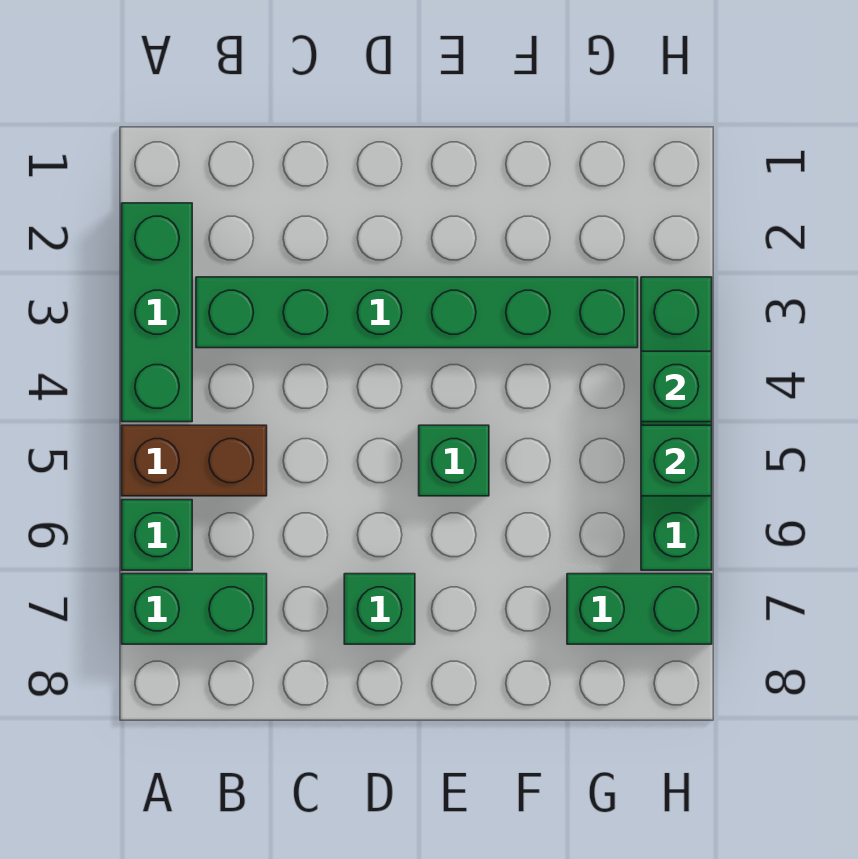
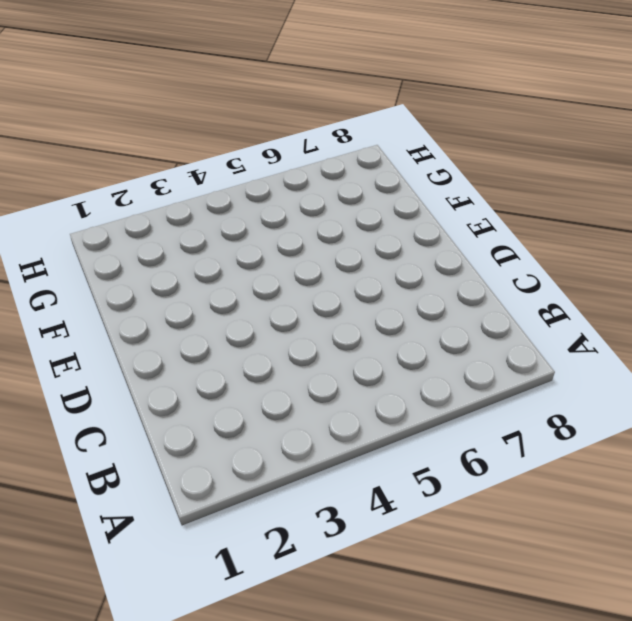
none -> green brick A2:A4 level 1
none -> brown brick A5:B5 level 1

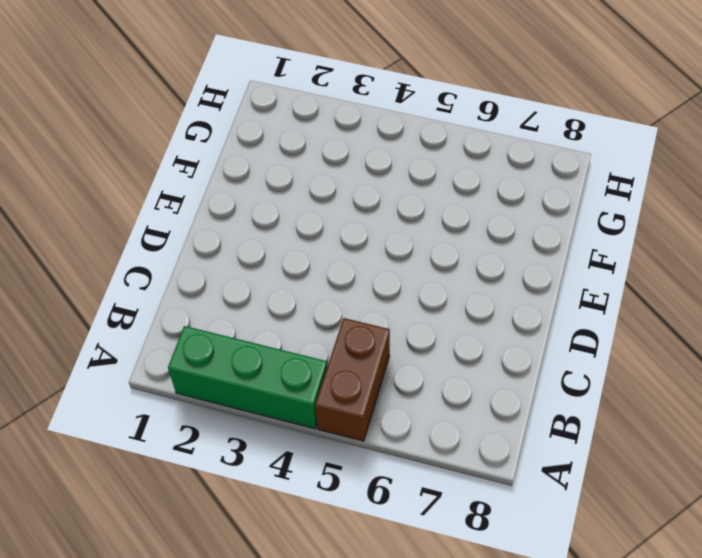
none -> green brick A6 level 1
none -> green brick A7:B7 level 1

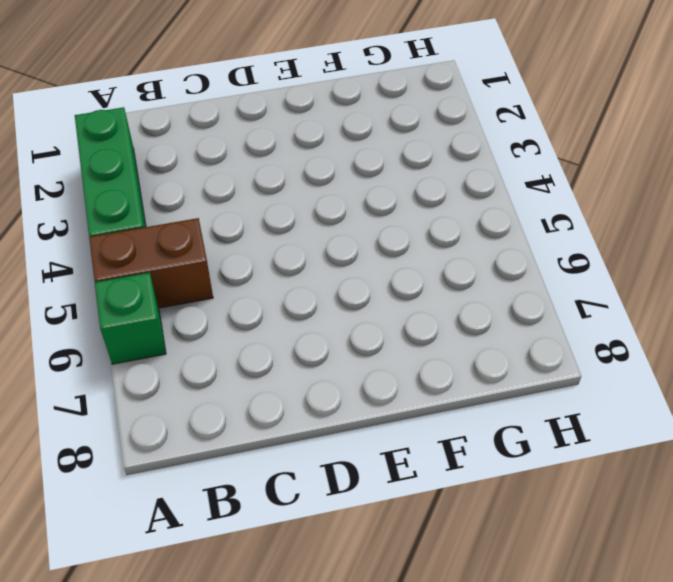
none -> green brick A7:B7 level 1
none -> green brick B3:G3 level 1

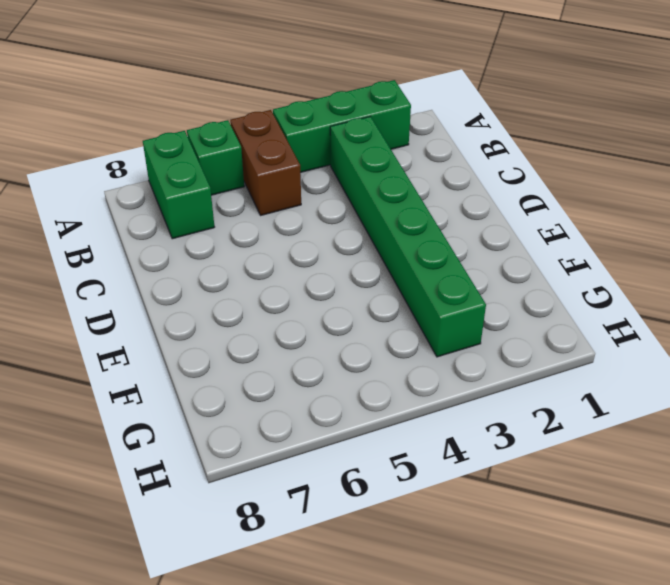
none -> green brick D7 level 1
none -> green brick E5 level 1

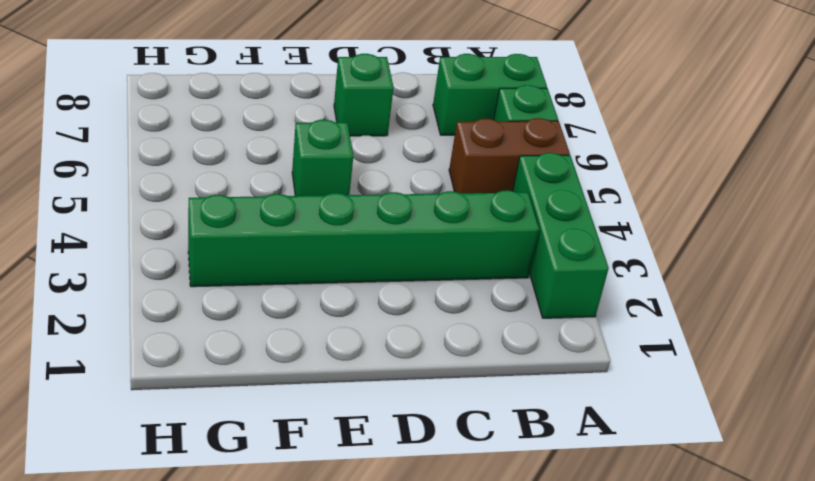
none -> green brick G7:H7 level 1
none -> green brick H3:H6 level 1

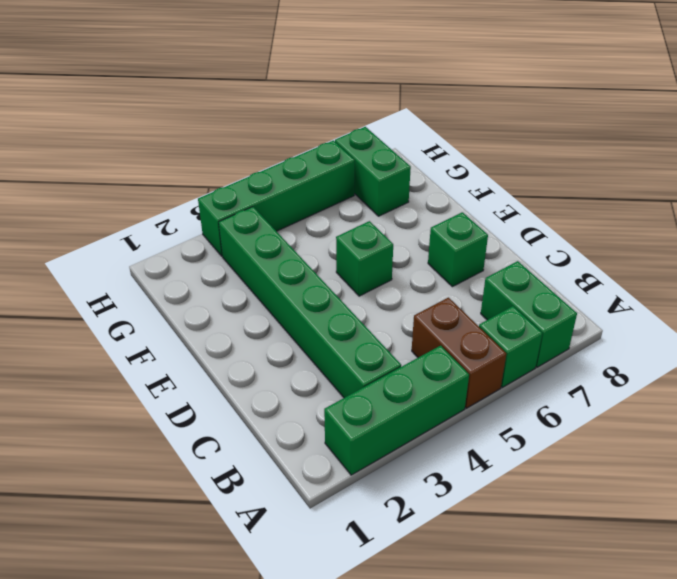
none -> green brick H4 level 2
none -> green brick H5 level 2

